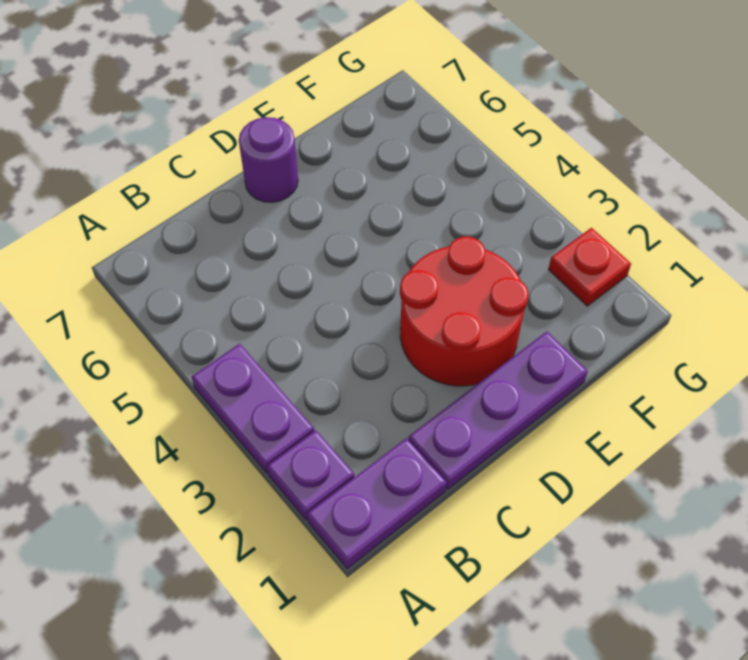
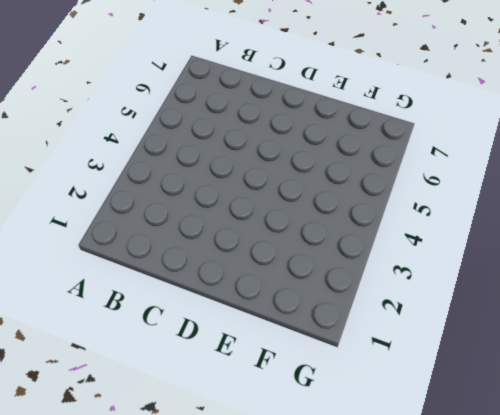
none -> purple plate A1:B1 level 1
none -> purple plate A2 level 1

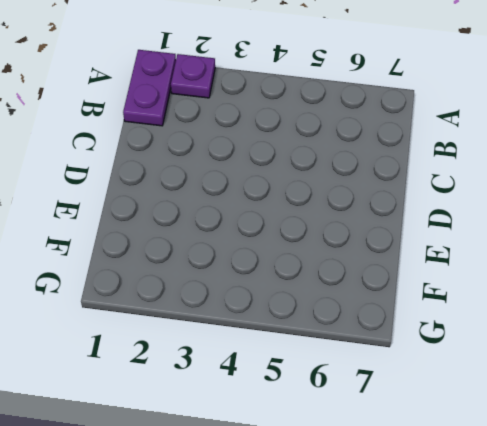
none -> purple plate A3:A4 level 1
none -> purple plate C1:E1 level 1

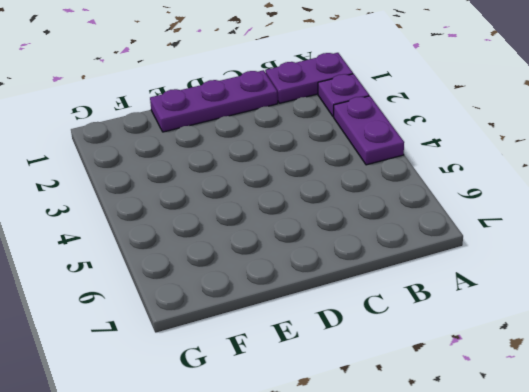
none -> red round brick D2:E3 level 1
none -> purple round brick D7 level 1

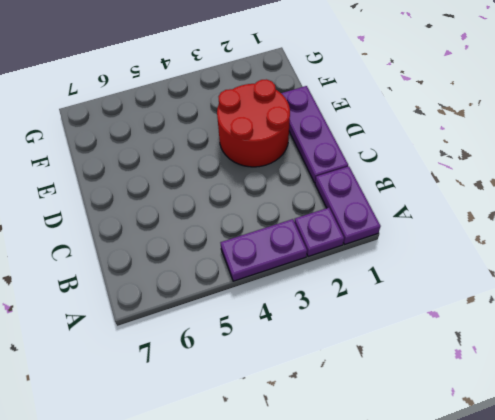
none -> purple round brick D7 level 1
none -> red plate G2 level 1

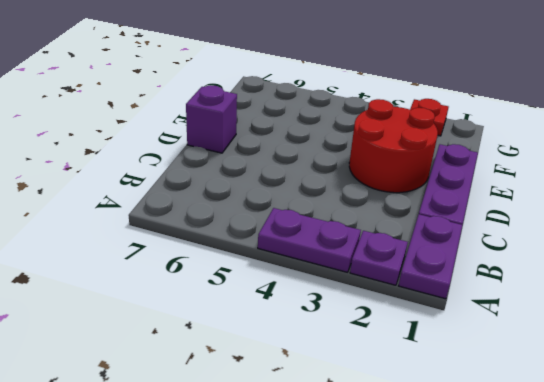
purple brick D7 level 1 -> purple round brick D7 level 1

